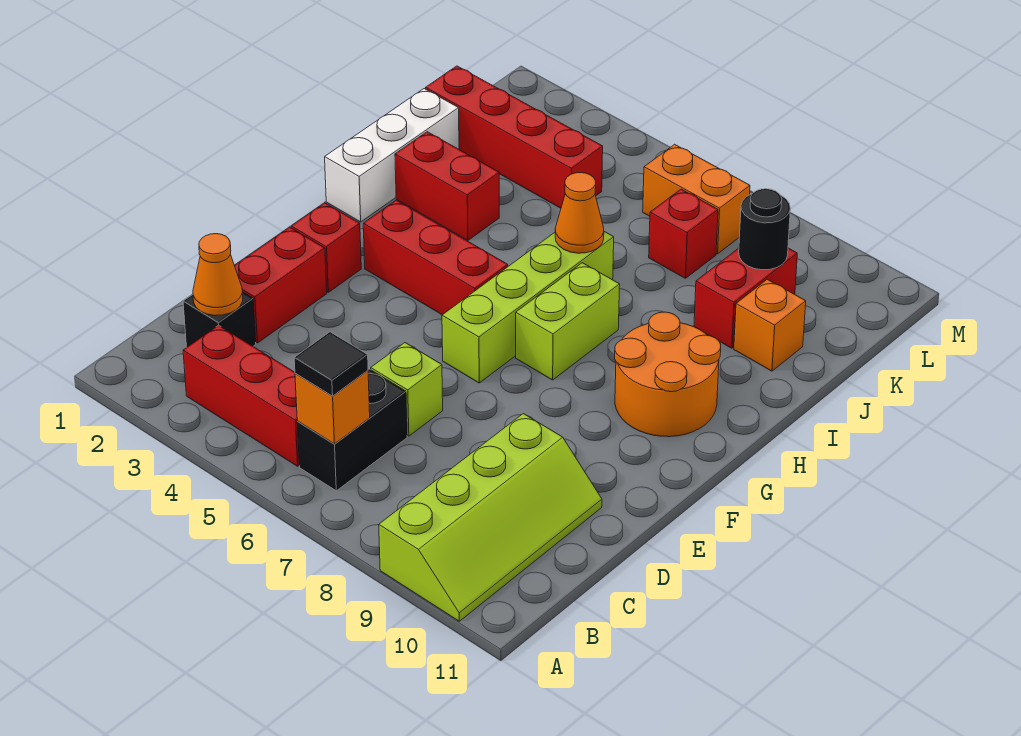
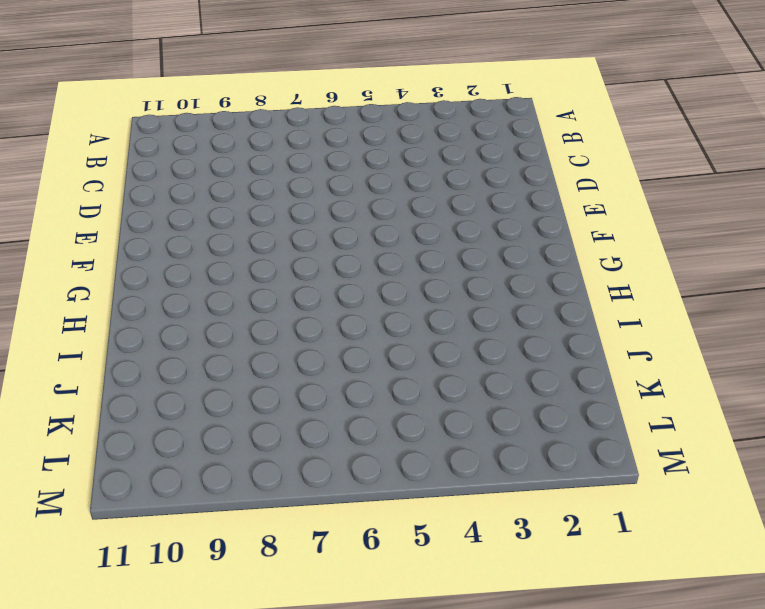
none -> lime slope A9:D10 level 1 top 9
none -> red brick B3:B5 level 1
none -> black brick B6:C6 level 1

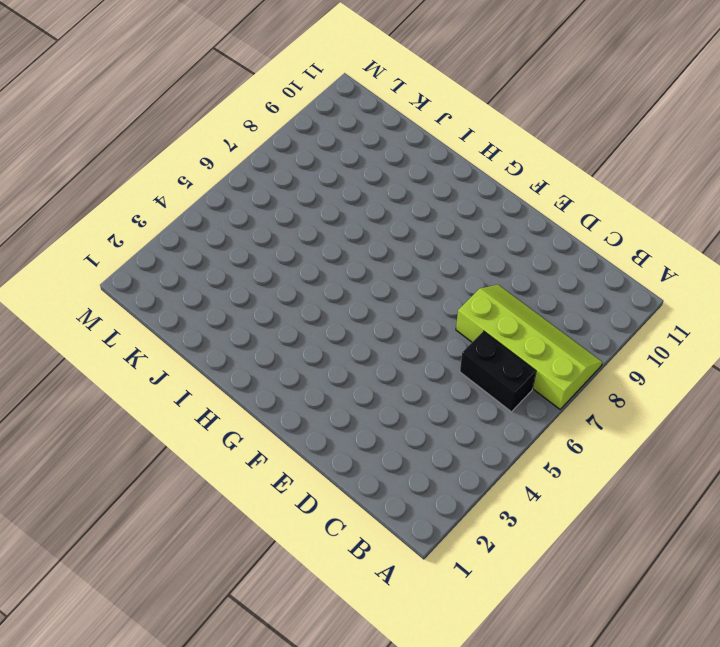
lime slope A7:D8 level 1 top 7 -> lime slope A9:D10 level 1 top 9
none -> red brick B3:B5 level 1
none -> black brick C2 level 1
none -> red brick D2:E2 level 1

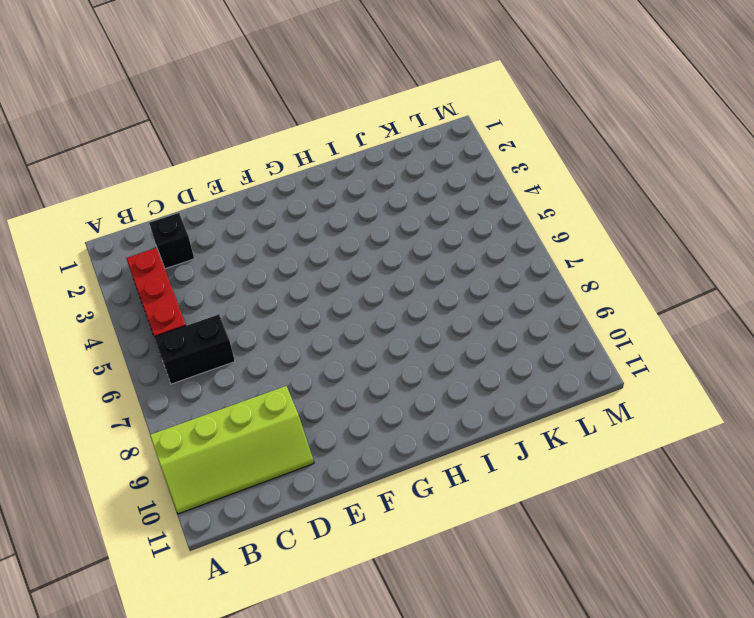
none -> red brick D2:E2 level 1
none -> lime brick D6 level 1
none -> red brick F2 level 1

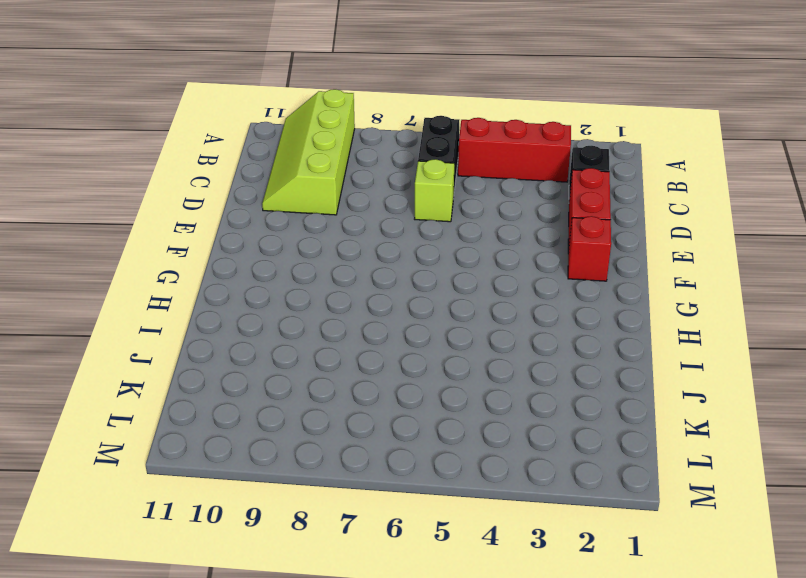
none -> lime brick F6:I6 level 1
none -> red brick G3:G5 level 1
none -> lime brick G7:H7 level 1

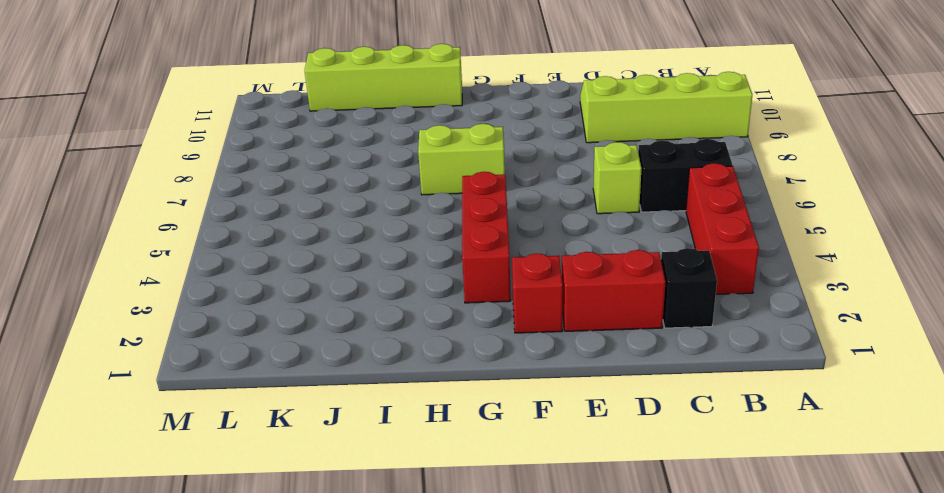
lime brick H11:K11 level 1 -> lime brick F6:I6 level 1
none -> orange round brick G9:H10 level 1
none -> white brick H1:J1 level 1
none -> red brick I2:I3 level 1

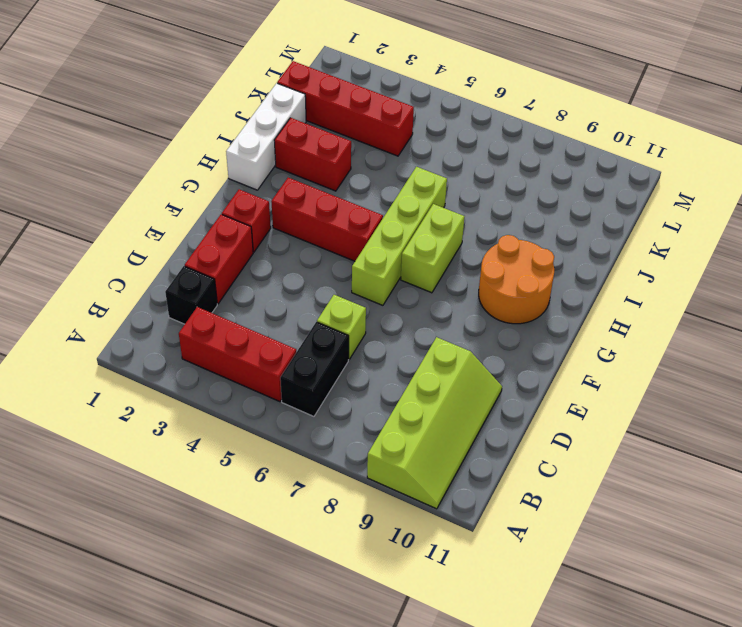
none -> red brick J9:K9 level 1
none -> orange brick J10 level 1
none -> red brick K7 level 1

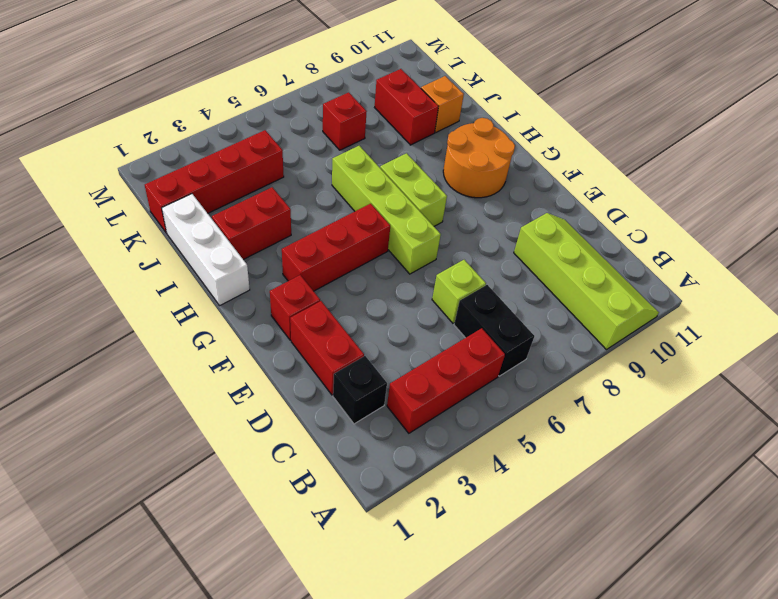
none -> orange brick L6:L7 level 1
none -> orange brick B6 level 2
none -> orange cone C2 level 2

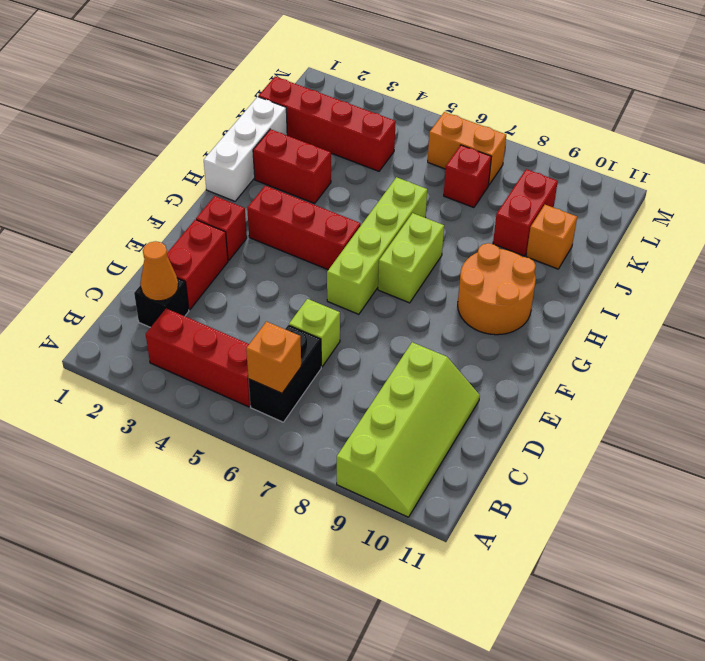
none -> orange cone I6 level 2
none -> black round brick K9 level 2
none -> black tile B6 level 3

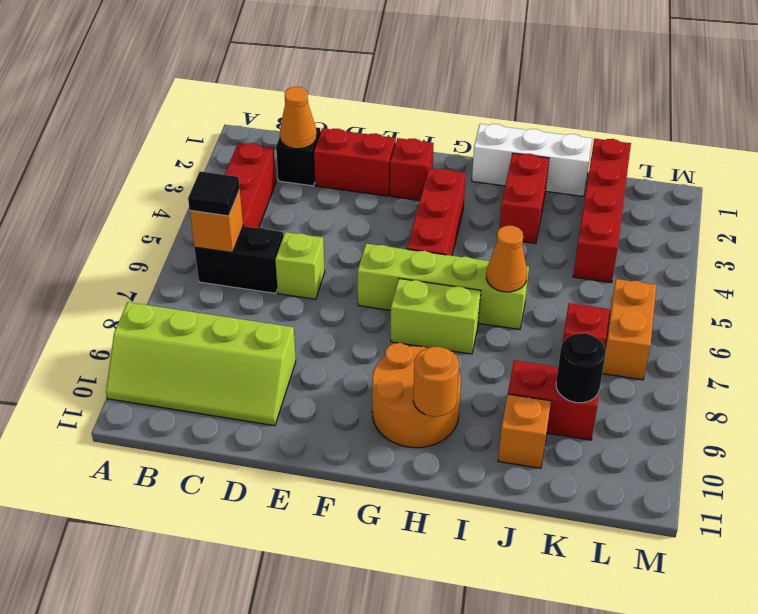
orange round brick H10 level 2 -> none

